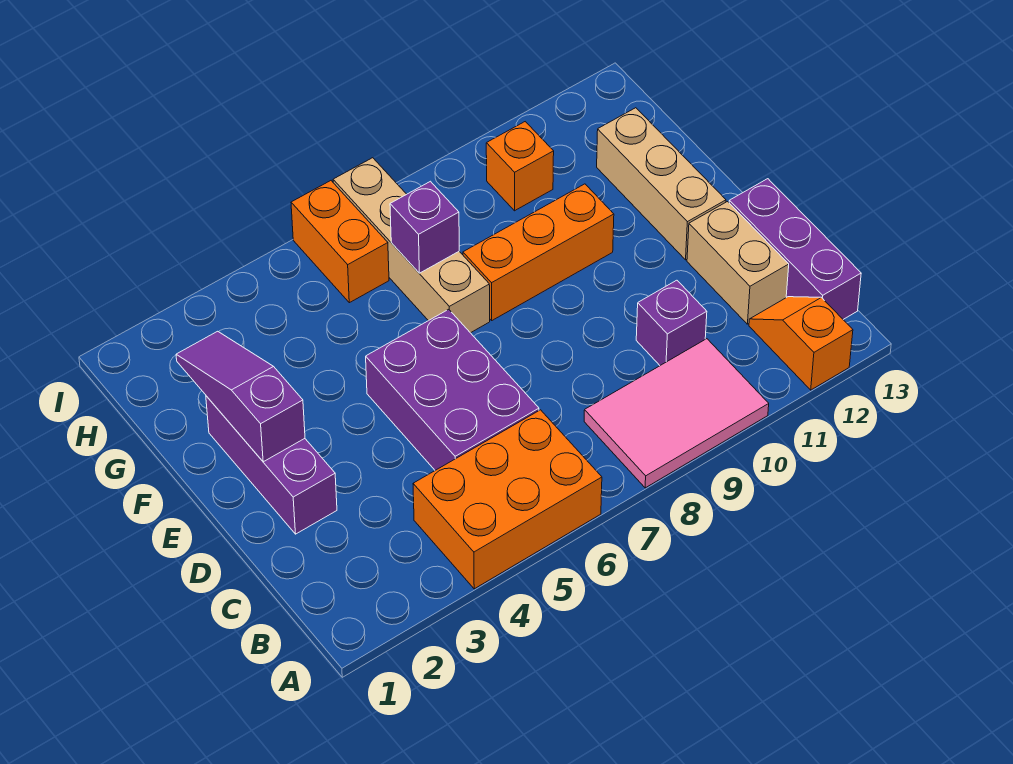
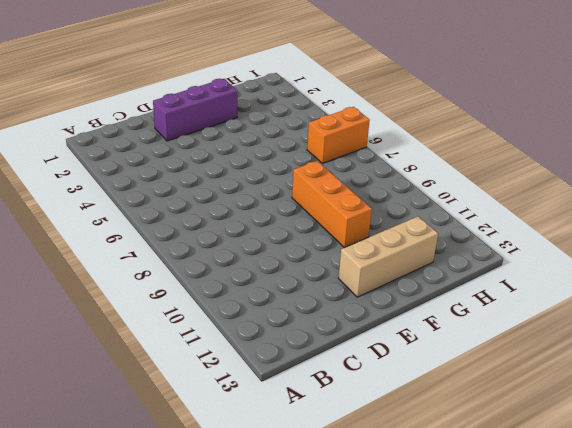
none -> orange brick A4:B6 level 1
none -> pink tile A8:B10 level 1
none -> orange slope A12:B12 level 1 top A

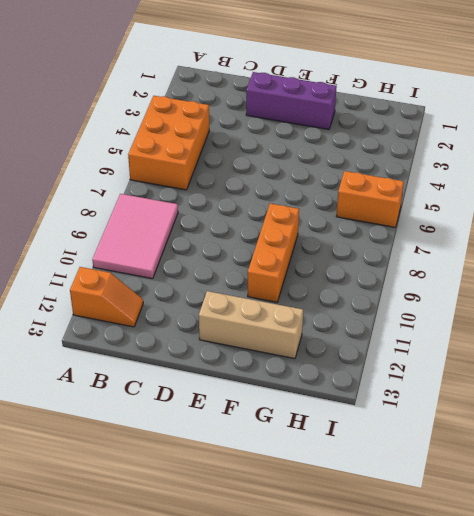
none -> purple brick B13:D13 level 1
none -> purple brick C5:E6 level 1
none -> purple brick C10 level 1

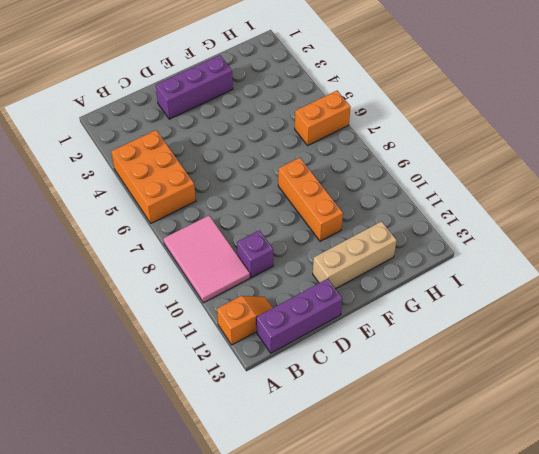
none -> purple brick C5:E6 level 1
none -> tan brick C12:D12 level 1
none -> tan brick F7:I7 level 1

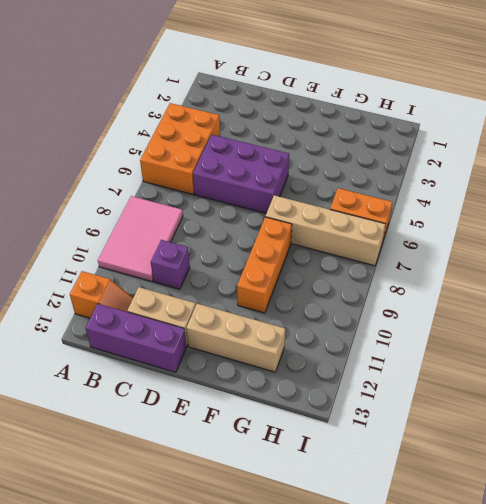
none -> purple brick D2:F2 level 1
none -> orange brick H10 level 1
none -> purple slope E2:G2 level 2 top E

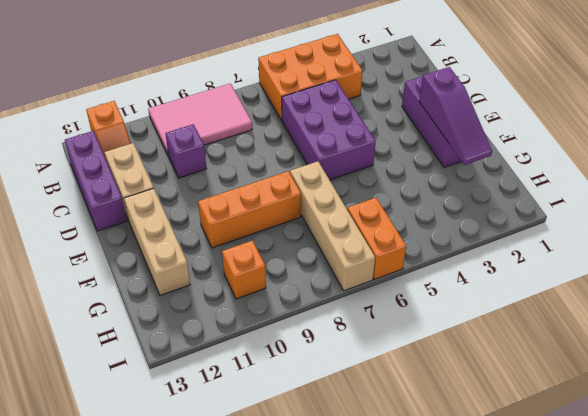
none -> purple brick G7 level 2

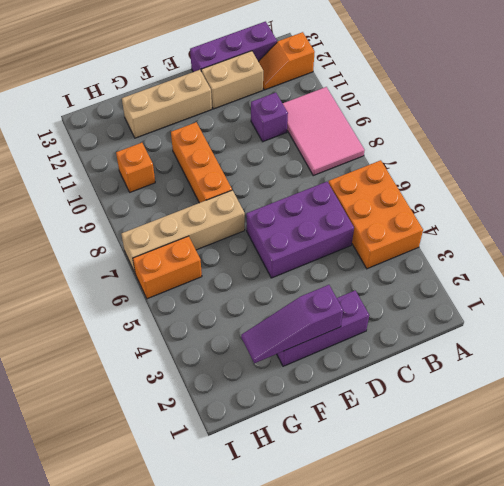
none -> purple brick G7 level 2

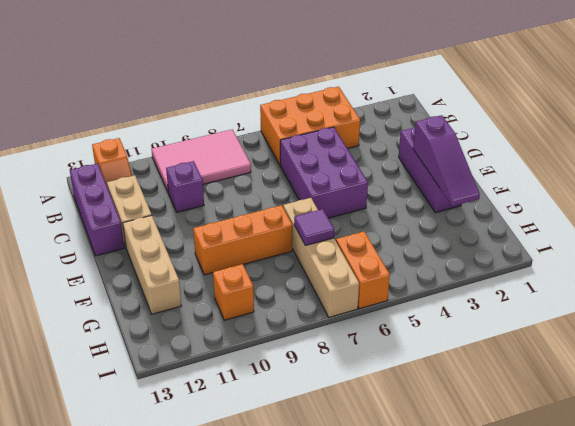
purple tile G7 level 2 -> purple brick G7 level 2

